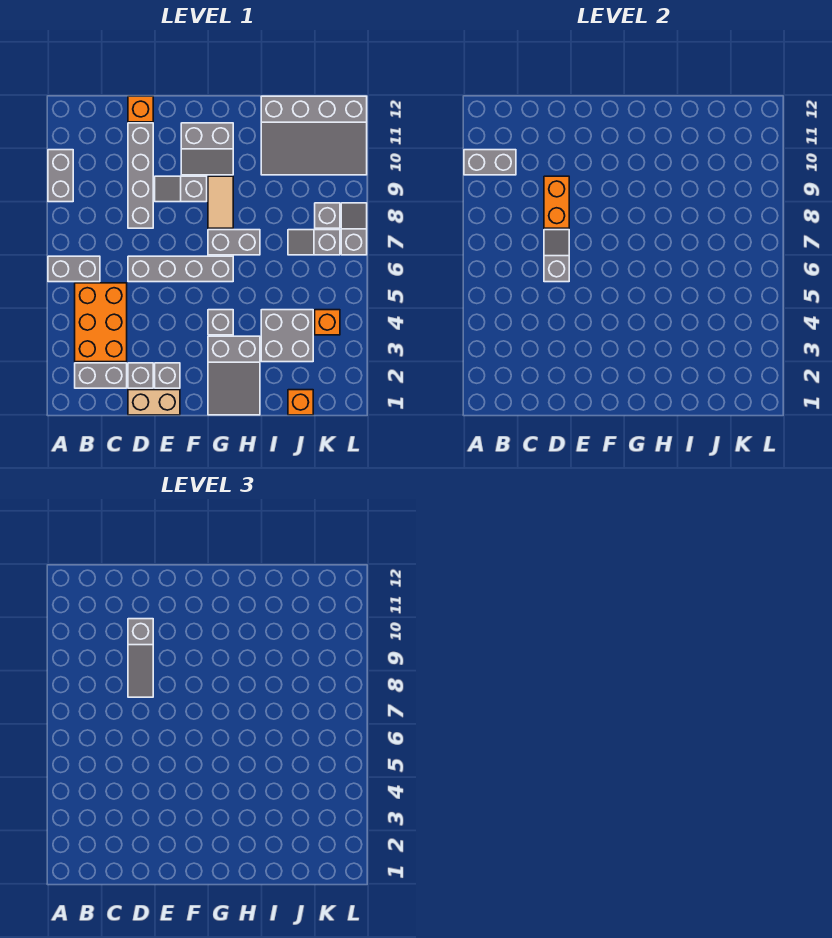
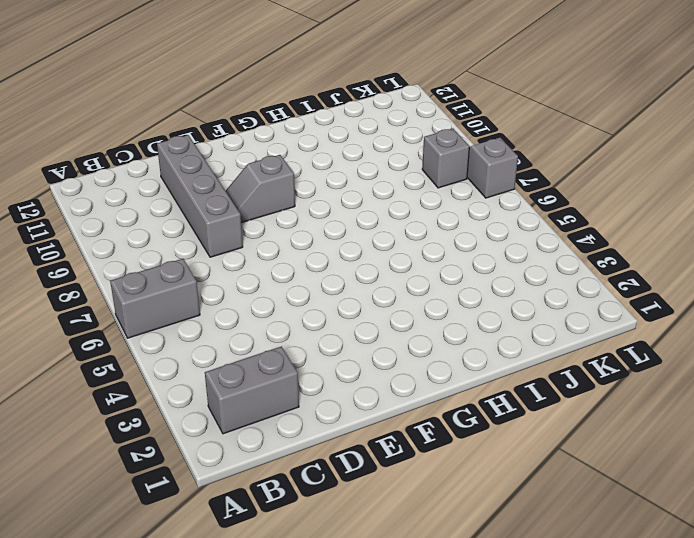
none -> grey brick A9:A10 level 1
none -> orange brick B3:C5 level 1
none -> tan brick D1:E1 level 1

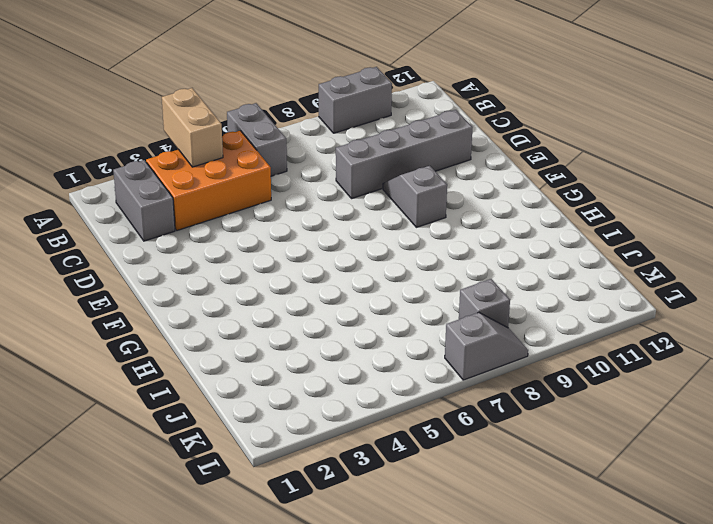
tan brick A4:B4 level 2 -> tan brick D1:E1 level 1
none -> grey brick D2 level 1
none -> grey brick D6:G6 level 1
none -> orange brick D12 level 1

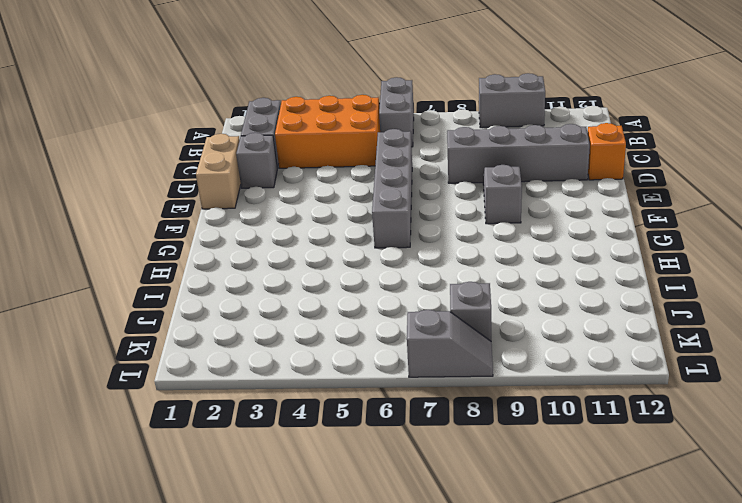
none -> grey brick E2 level 1
none -> grey slope F10:G11 level 1 top 11
none -> grey slope G1:H3 level 1 top 3

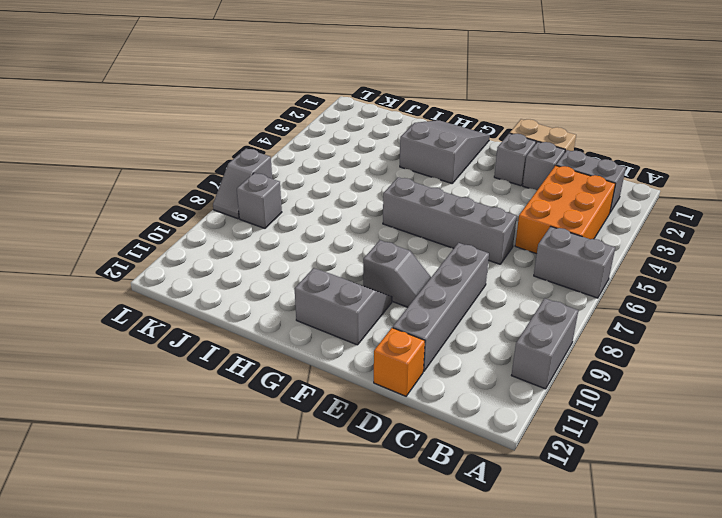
none -> grey brick G4 level 1
none -> grey brick G7:H7 level 1
none -> tan tile G8:G9 level 1

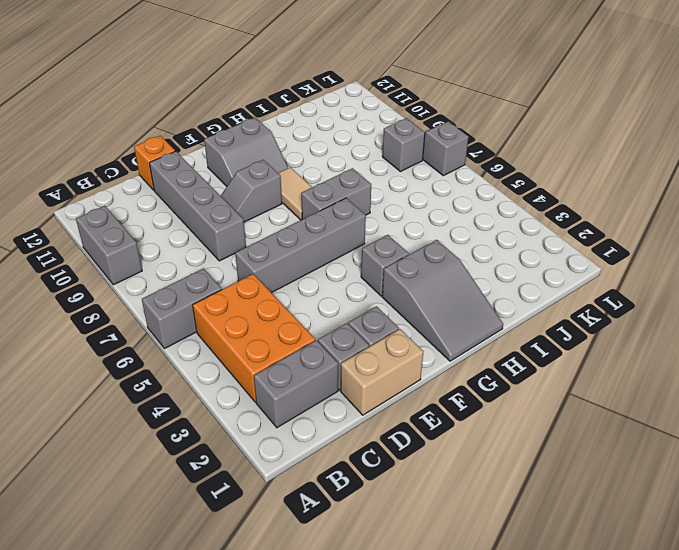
none -> grey brick I3:J4 level 1
none -> grey slope I10:L12 level 1 top 12
none -> orange brick J1 level 1

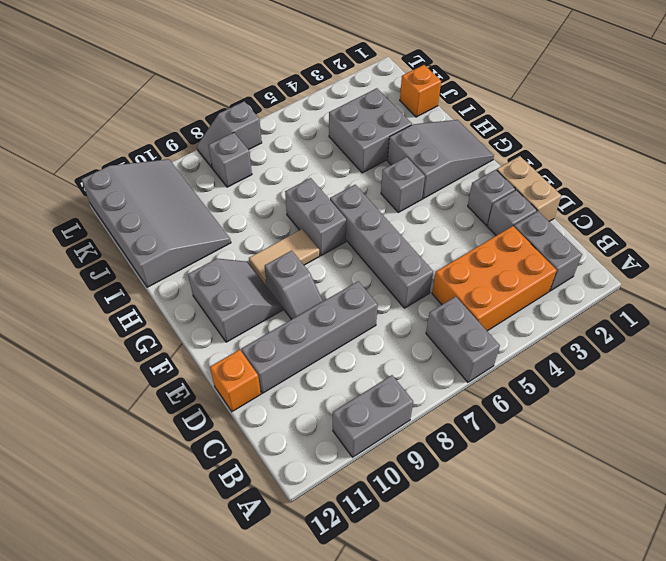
none -> grey slope J7:K7 level 1 top K
none -> orange brick K4 level 1
none -> grey brick A10:B10 level 2

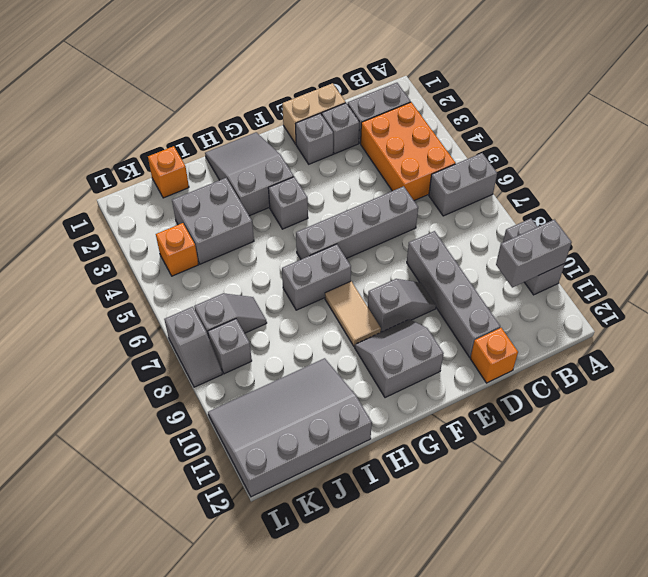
none -> grey slope D6:D7 level 2 top 6
none -> orange brick D8:D9 level 2
none -> grey slope D8:D10 level 3 top 10

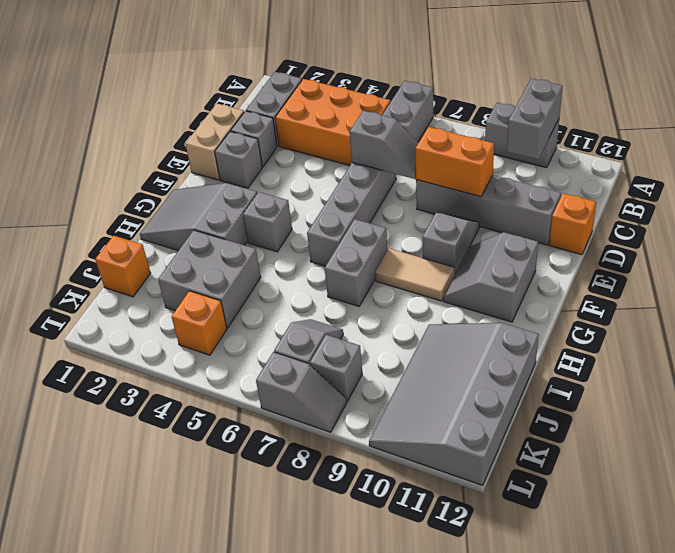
none -> grey slope D8:D10 level 3 top 10

